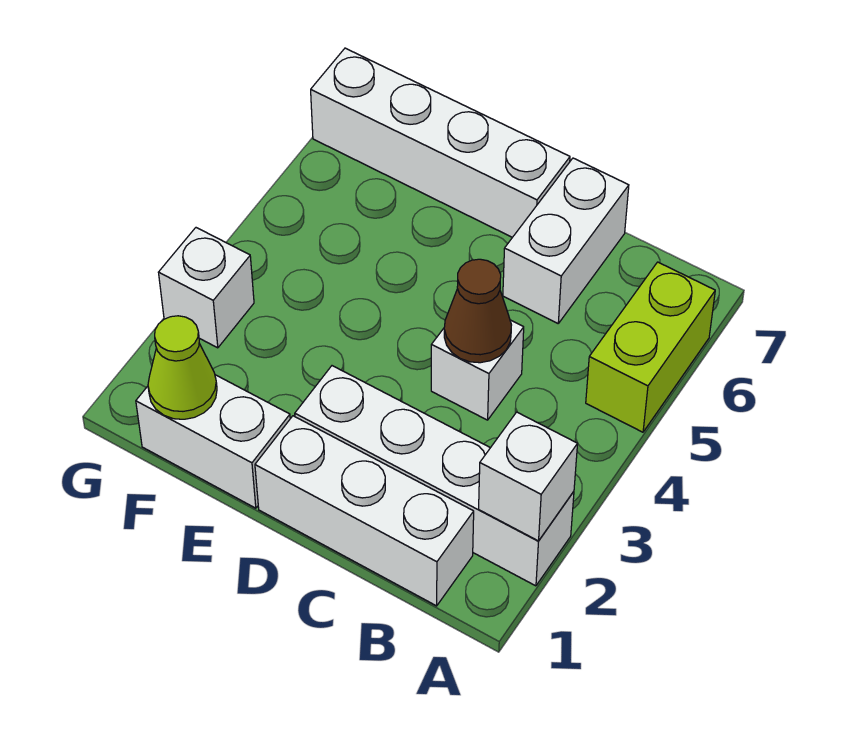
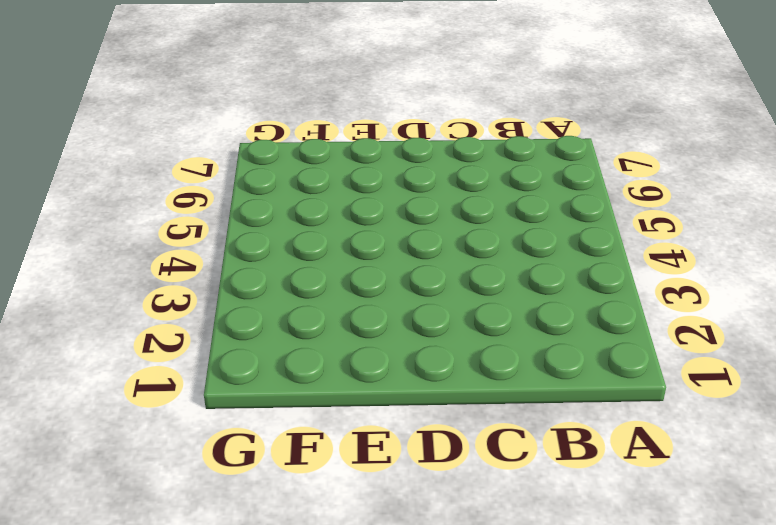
none -> white brick A2:D2 level 1
none -> lime brick A5:A6 level 1

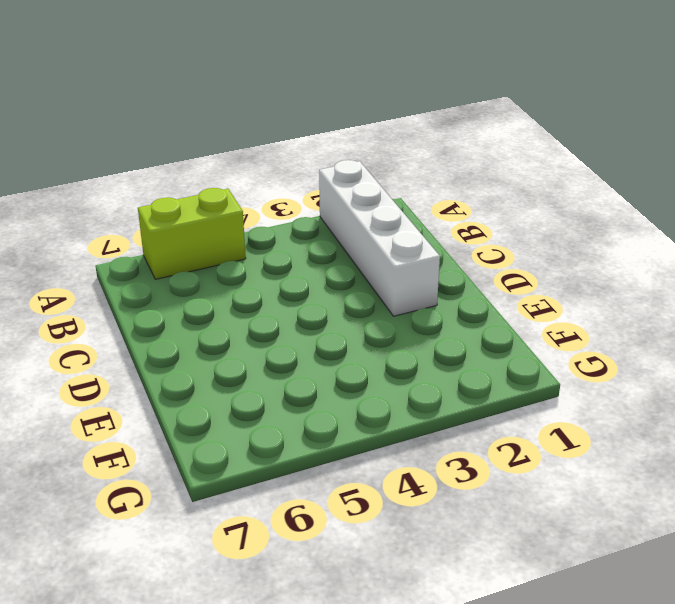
none -> white brick B1:D1 level 1
none -> white brick C4 level 1

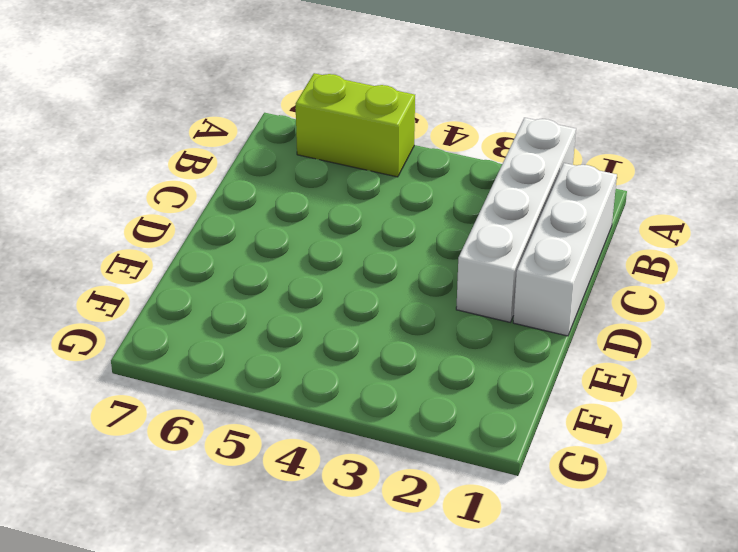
none -> white brick C4 level 1
none -> white brick C6:C7 level 1

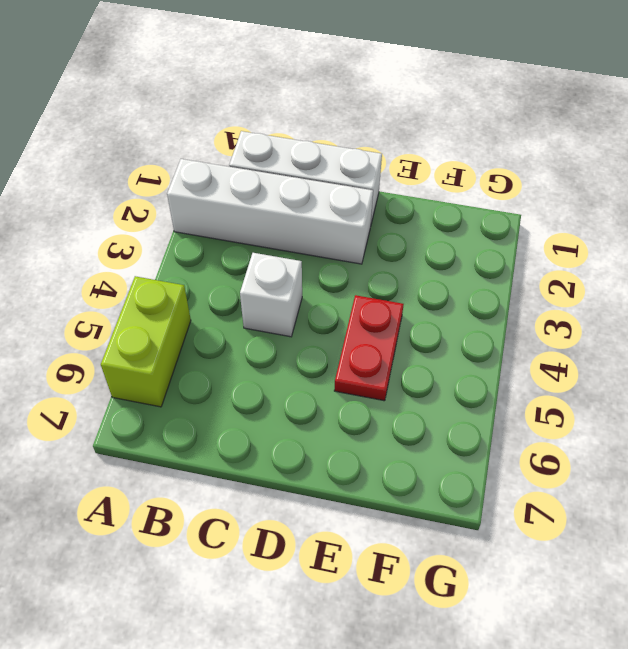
red plate E4:E5 level 1 -> none
none -> white brick C6:C7 level 1
none -> white brick D7:G7 level 1

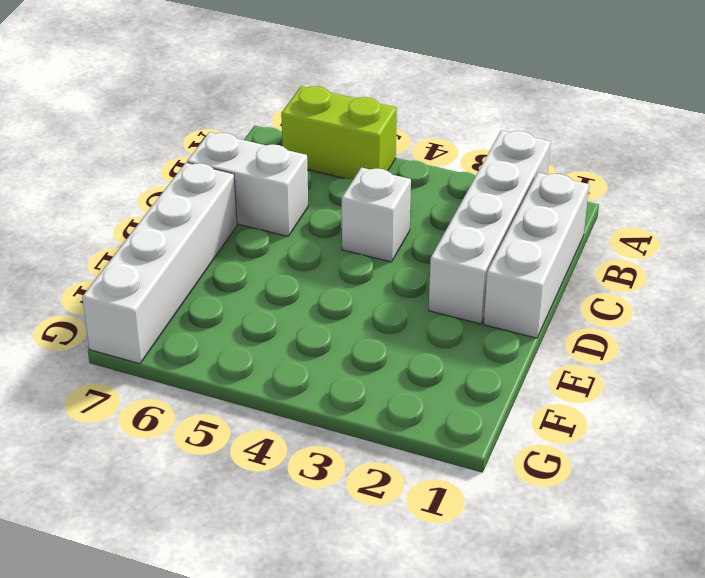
none -> white brick E1:F1 level 1
none -> white brick G3 level 1

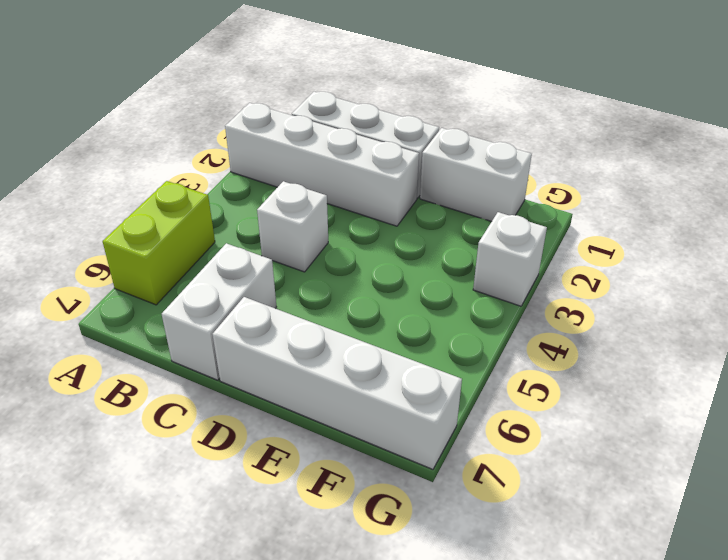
none -> white brick A2 level 2
none -> brown cone C4 level 2

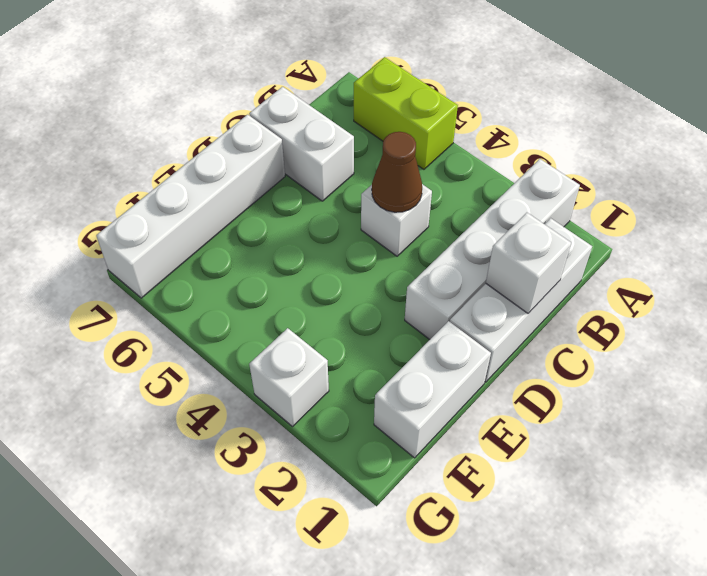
white brick C1 level 2 -> white brick A2 level 2
none -> lime cone F1 level 2

